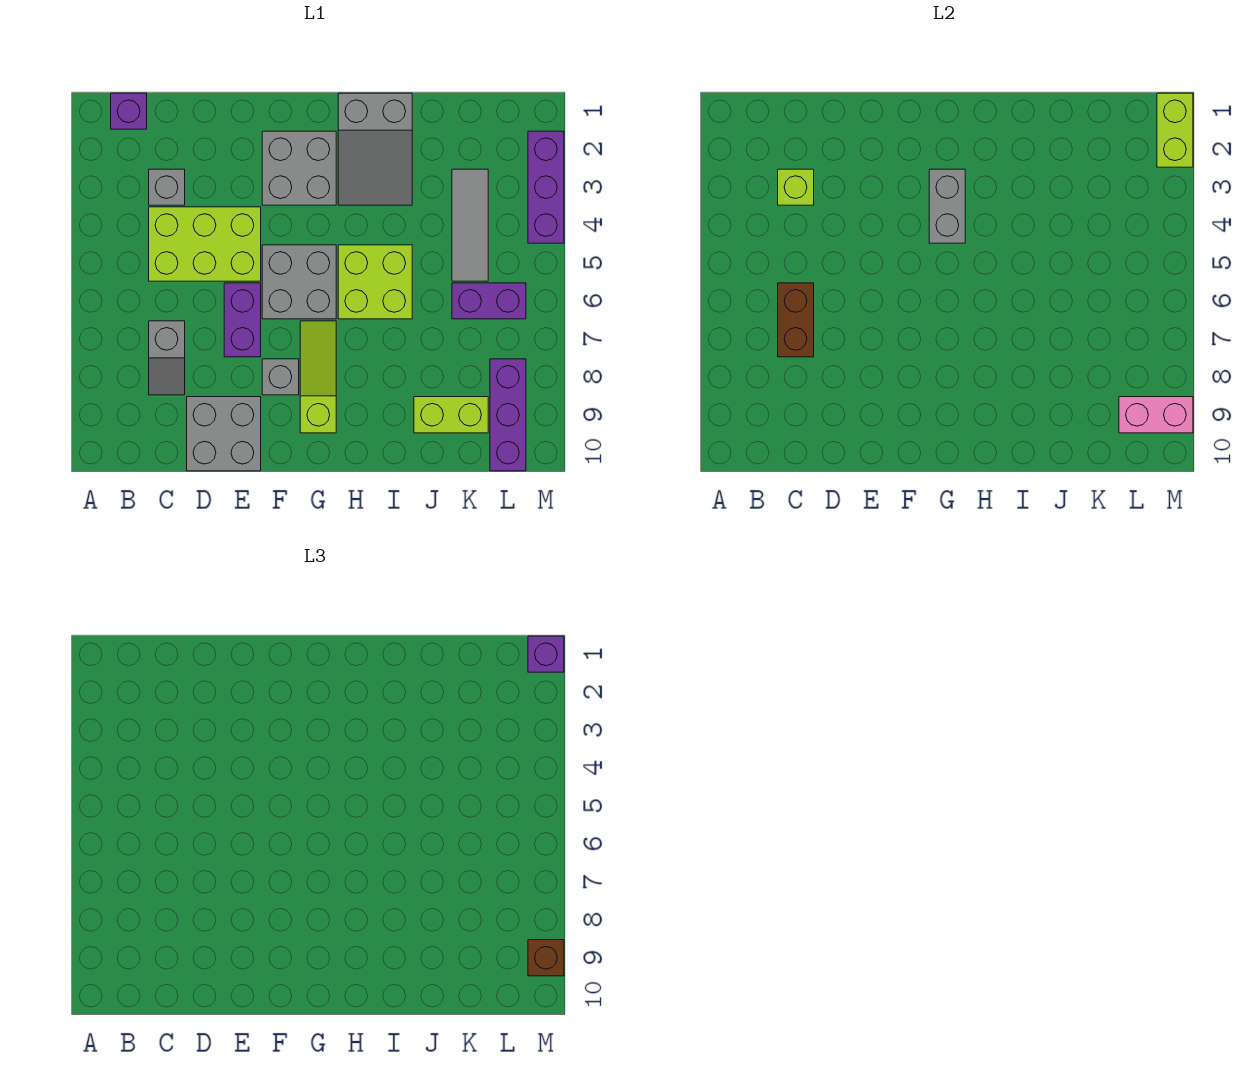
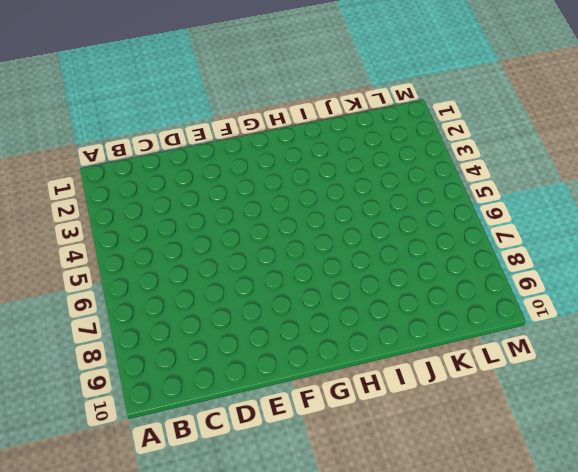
none -> purple brick B1 level 1
none -> grey brick C3 level 1
none -> lime brick C4:E5 level 1

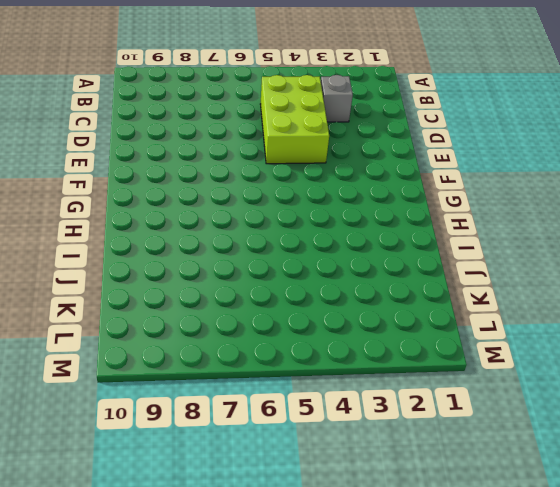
none -> purple brick B1 level 1
none -> grey slope C7:C8 level 1 top 7
none -> grey brick D9:E10 level 1

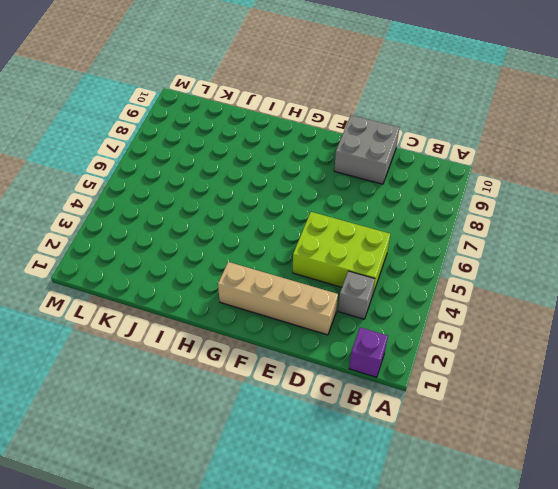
tan brick D2:G2 level 1 -> grey brick F2:G3 level 1
none -> grey slope C7:C8 level 1 top 7
none -> purple brick E6:E7 level 1
none -> grey brick F5:G6 level 1

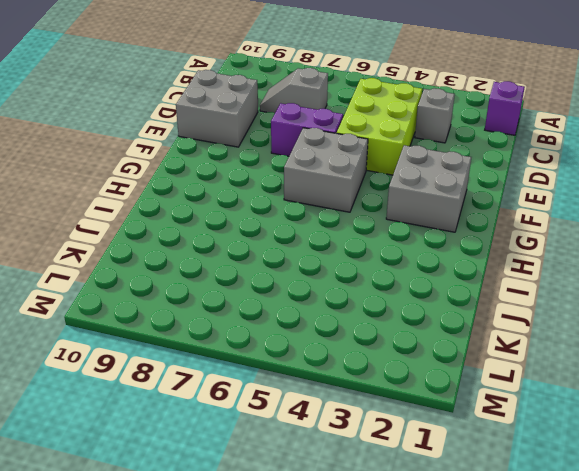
none -> grey brick F8 level 1
none -> lime slope G7:G9 level 1 top 9
none -> grey slope H1:I3 level 1 top 1

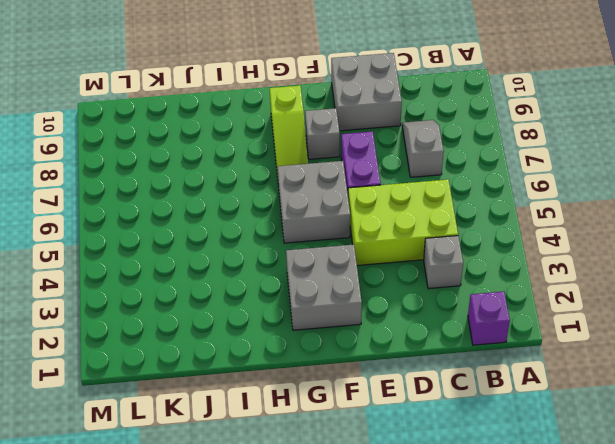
none -> grey slope H1:I3 level 1 top 1
none -> lime brick H5:I6 level 1
none -> lime brick J9:K9 level 1

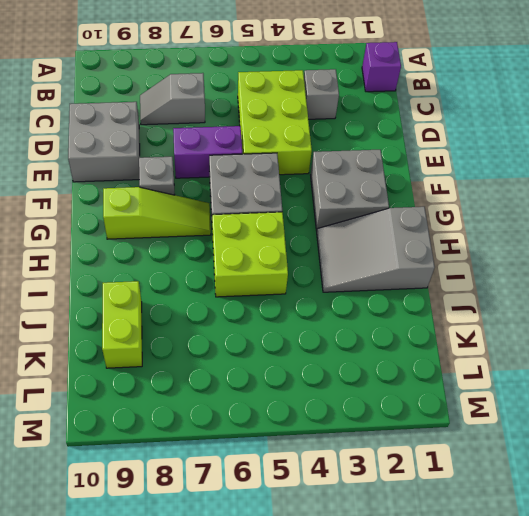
none -> grey tile K3:K5 level 1
none -> purple brick K6:L6 level 1
none -> purple brick L8:L10 level 1

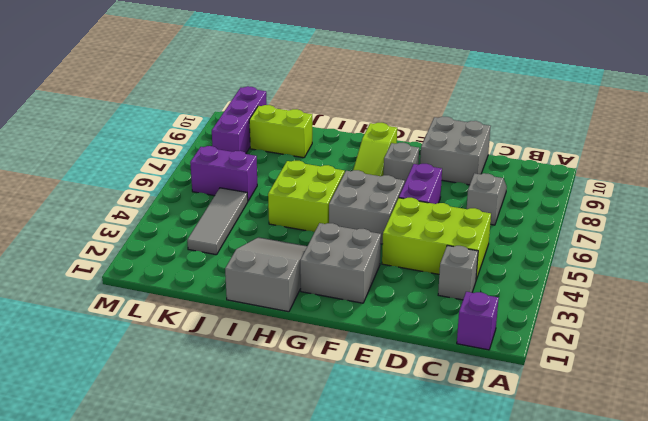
none -> purple brick M2:M4 level 1
none -> lime brick C3 level 2
none -> brown brick C6:C7 level 2

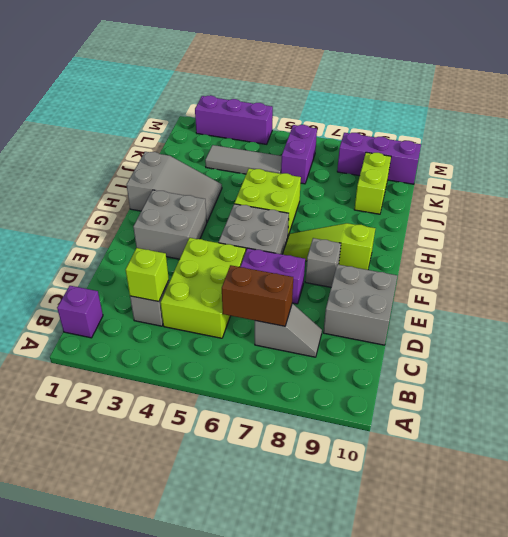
none -> grey brick G3:G4 level 2
none -> pink brick L9:M9 level 2
none -> lime brick M1:M2 level 2

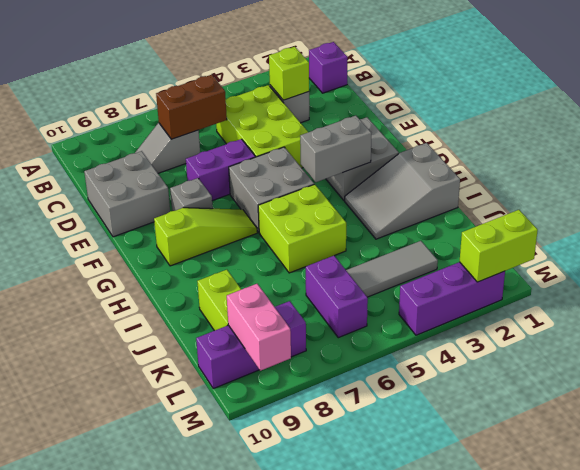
none -> purple brick M1 level 3
none -> brown brick M9 level 3

